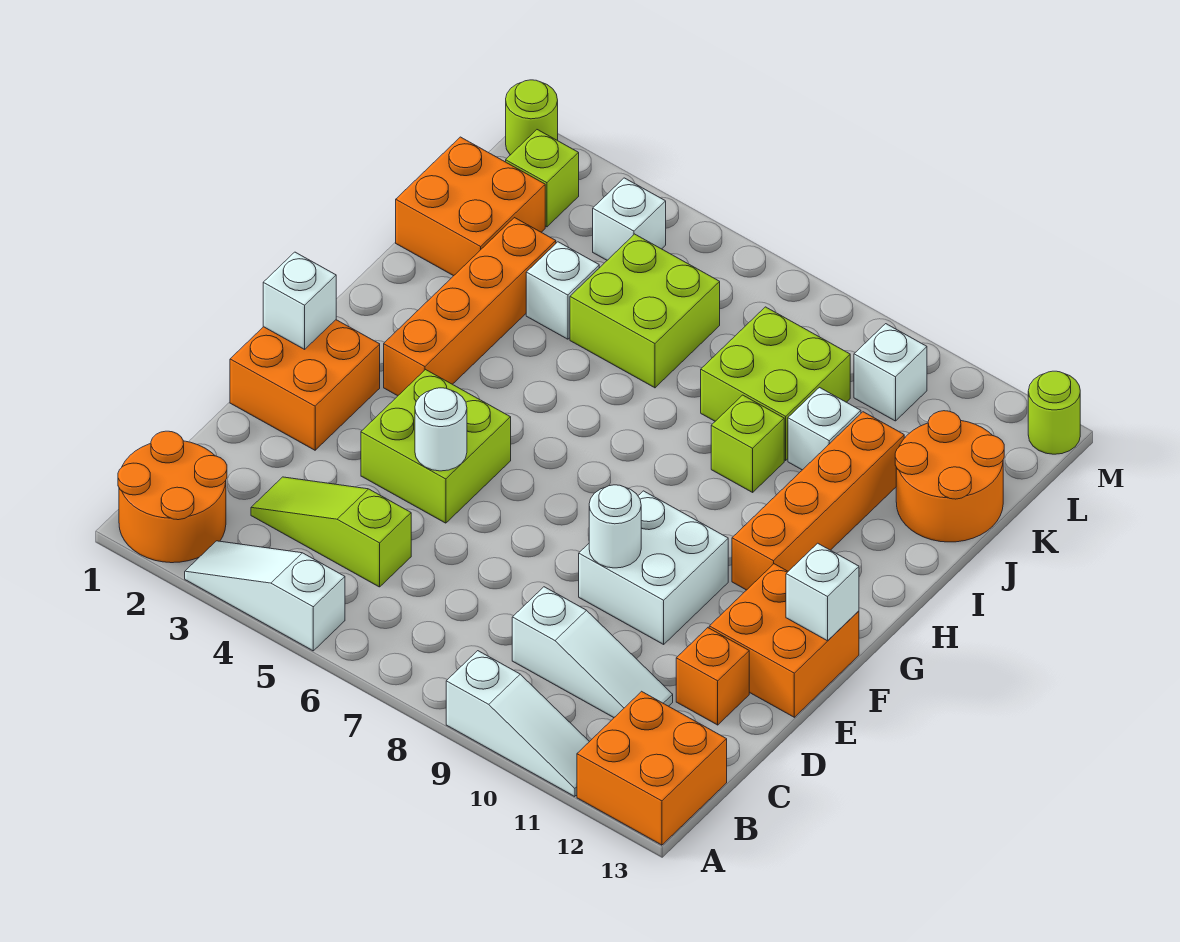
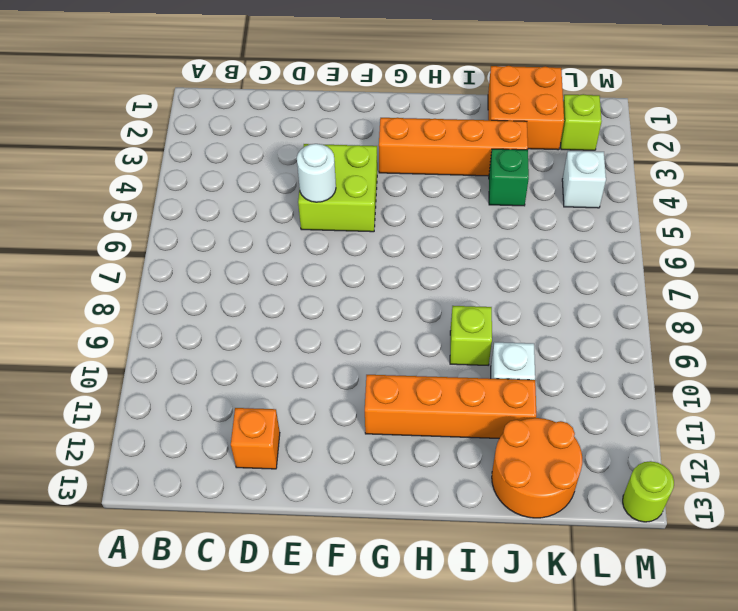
green brick J4 level 1 -> white brick J4 level 1
none -> orange round brick A1:B2 level 1
none -> white slope A3:A5 level 1 top 5
none -> white slope A9:A11 level 1 top 9

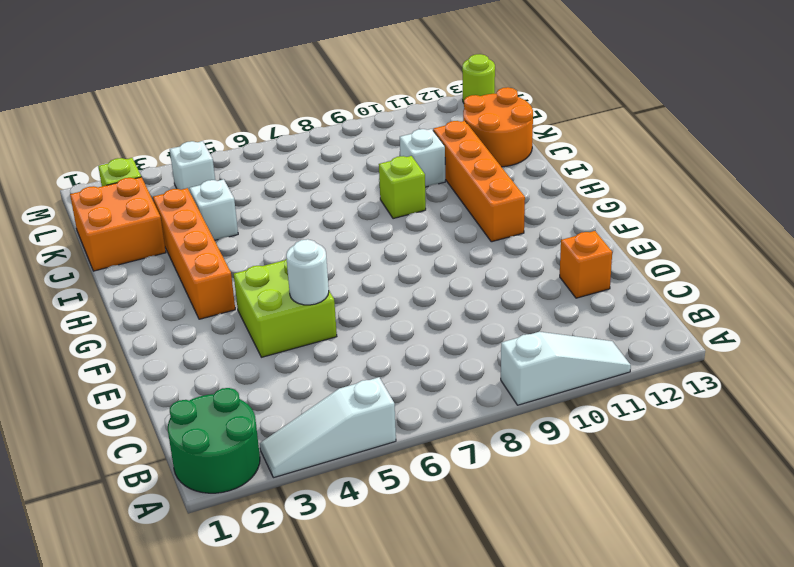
green round brick A1:B2 level 1 -> orange round brick A1:B2 level 1
none -> orange brick A12:B13 level 1
none -> lime slope C3:C5 level 1 top 5
none -> white slope C9:C11 level 1 top 9

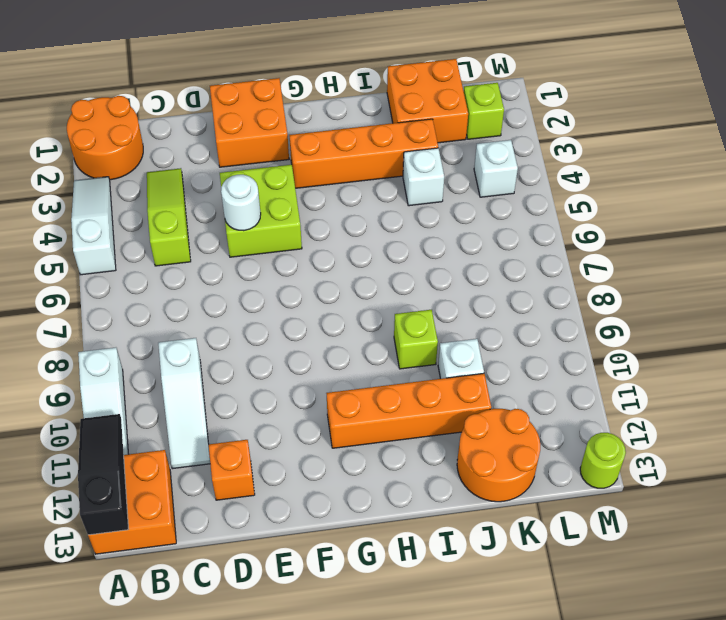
black slope A11:A13 level 2 top 13 -> none
none -> white brick E9:F10 level 1
none -> orange brick E12:F13 level 1
none -> lime brick J5:K6 level 1

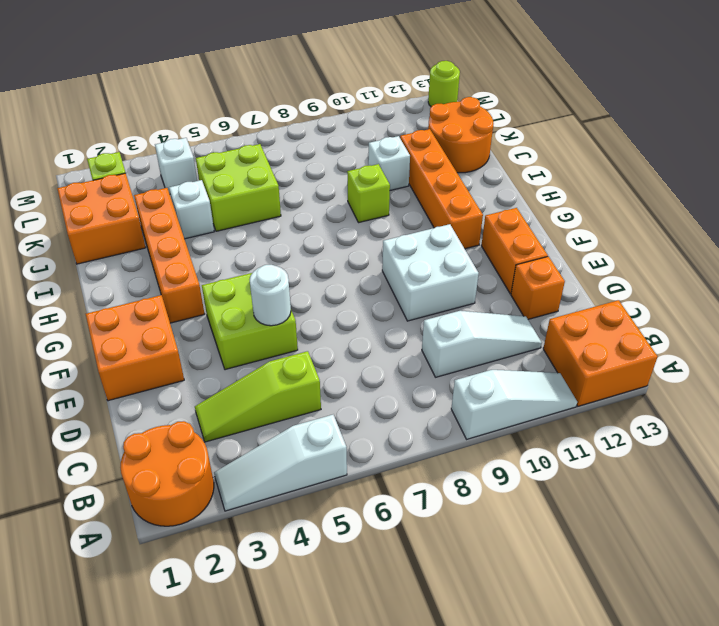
orange brick E12:F12 level 1 -> orange brick E12:F13 level 1
none -> lime brick J8:K9 level 1
none -> white brick L10 level 1
none -> lime round brick M1 level 1

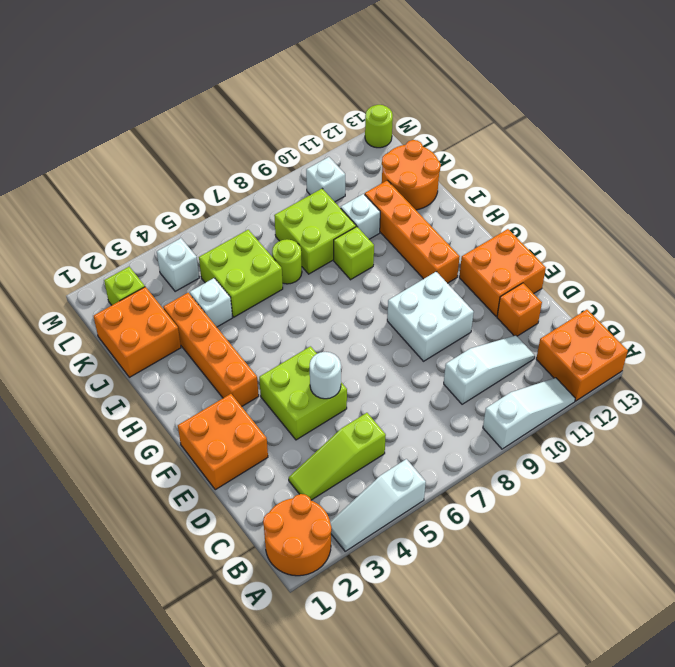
lime round brick J7 level 1 -> lime round brick M1 level 1
none -> white round brick E9 level 2
none -> white brick F1 level 2
none -> white brick F13 level 2

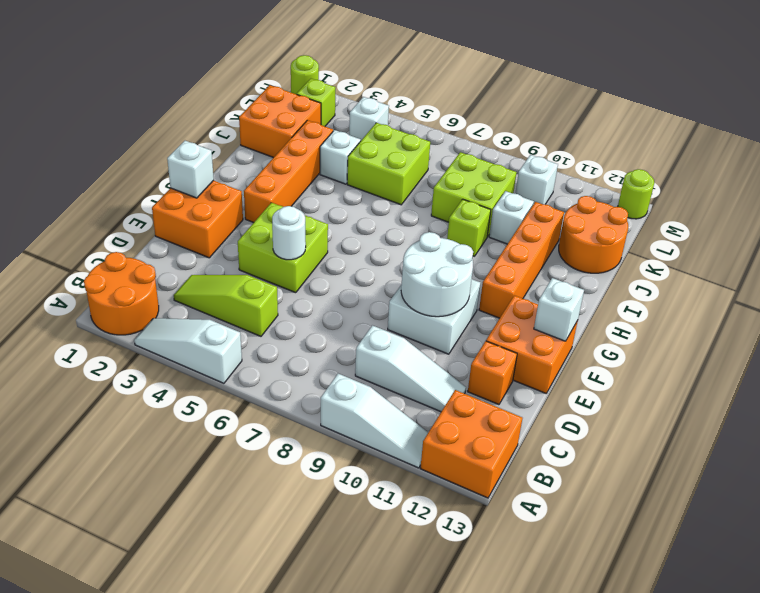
white round brick E9:F10 level 2 -> white round brick E9 level 2

